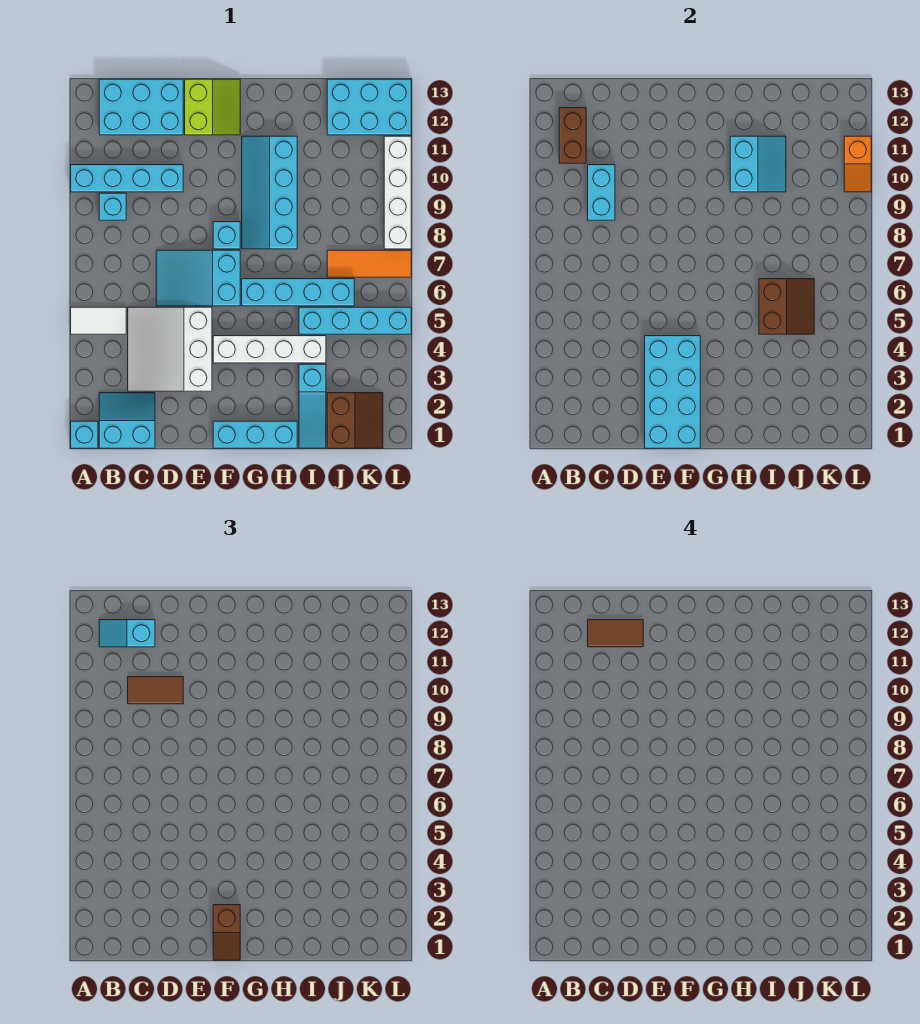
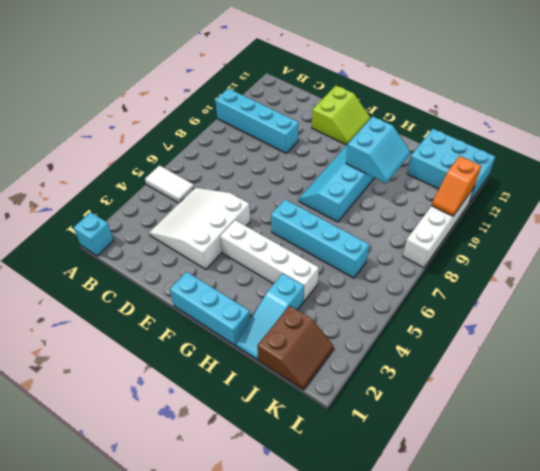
none -> cyan slope B1:C2 level 1 top 1
none -> cyan brick B9 level 1
none -> cyan brick B12:D13 level 1
none -> cyan slope D6:F7 level 1 top F

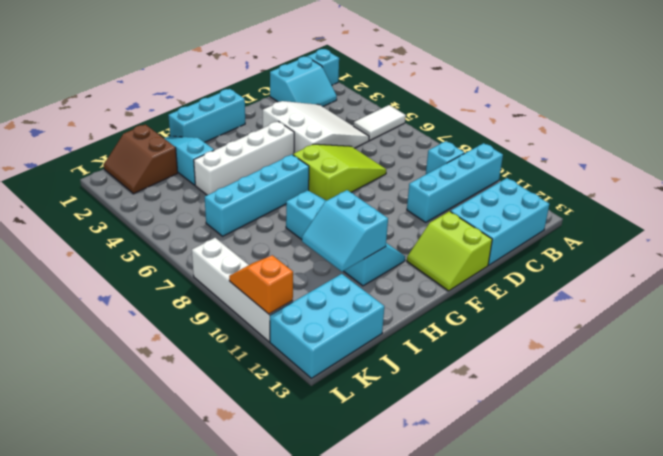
lime slope D6:F7 level 1 top F -> cyan slope D6:F7 level 1 top F
none -> cyan brick F8 level 1
none -> cyan brick I5:L5 level 1
none -> orange tile J7:L7 level 1
none -> brown brick B11:B12 level 2

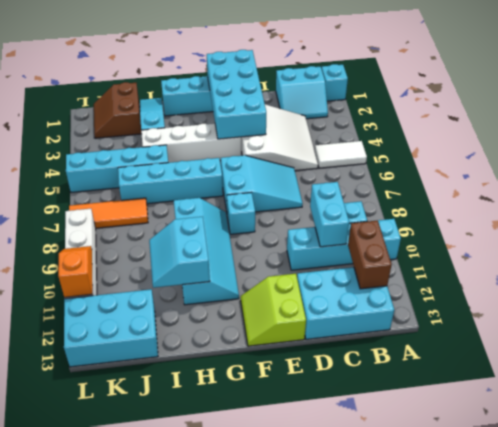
none -> brown slope I5:J6 level 2 top I
none -> cyan slope B12:C12 level 3 top C
none -> brown tile C10:D10 level 3
none -> brown slope F1:F2 level 3 top 2

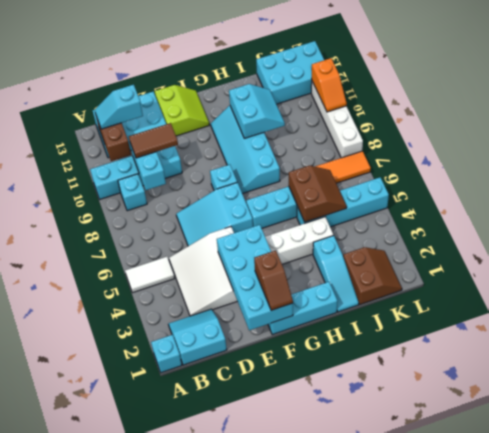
none -> brown tile C12:D12 level 4

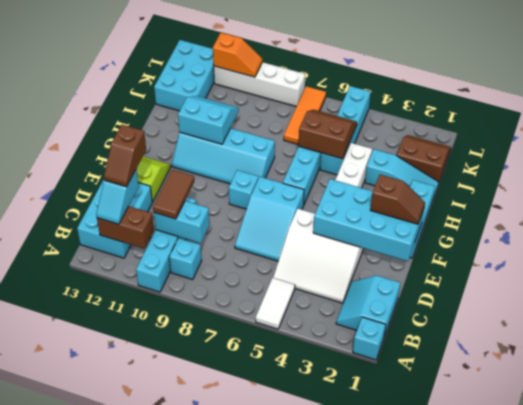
brown slope C12:D12 level 4 top D -> brown tile C12:D12 level 4

